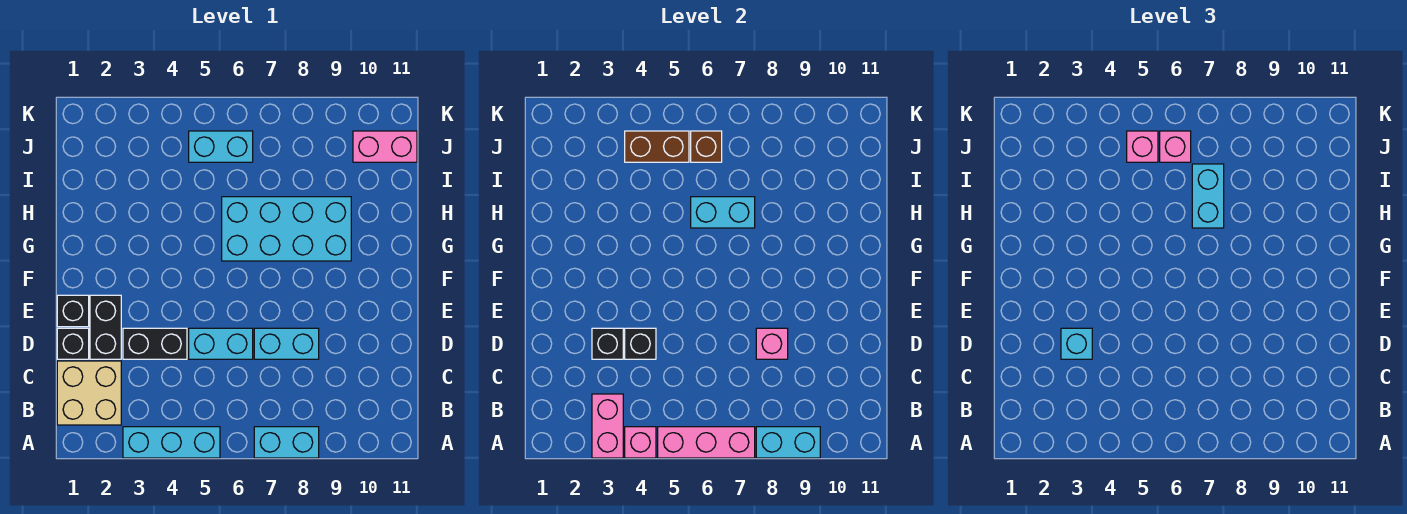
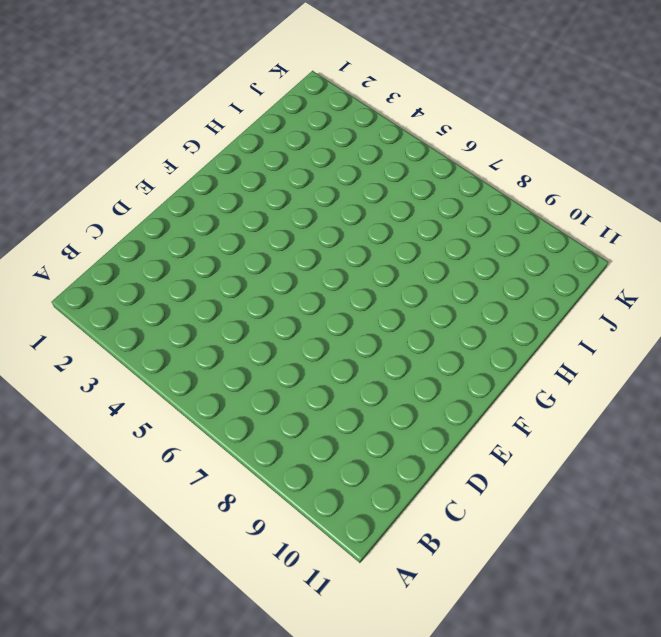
none -> cyan brick A3:A5 level 1
none -> cyan brick A7:A8 level 1
none -> tan brick B1:C2 level 1

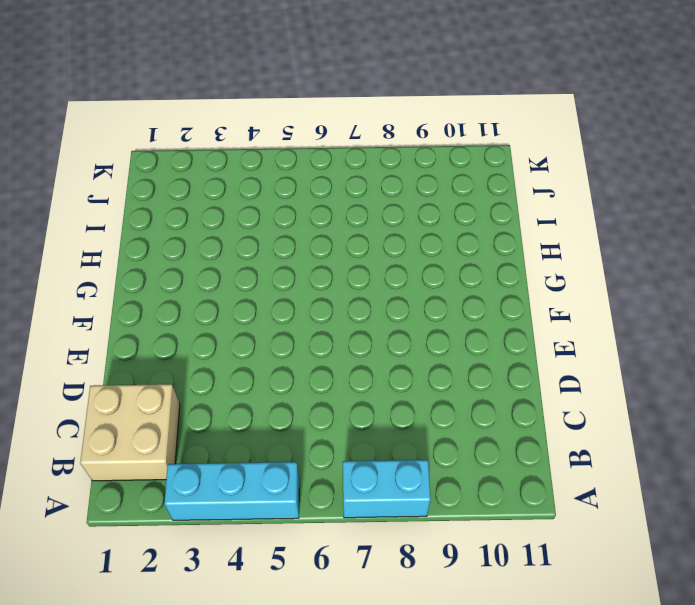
none -> black brick D1 level 1
none -> black brick D2:E2 level 1
none -> black brick D3:D4 level 1

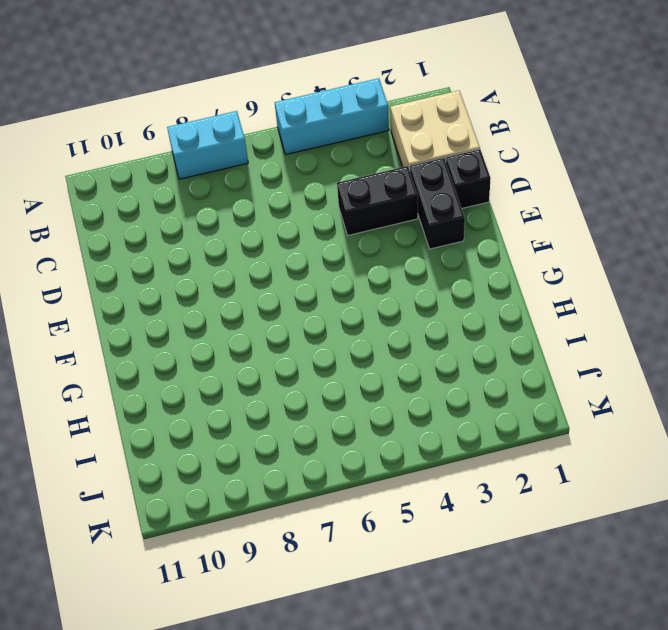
none -> cyan brick D5:D6 level 1
none -> cyan brick D7:D8 level 1
none -> black brick E1 level 1

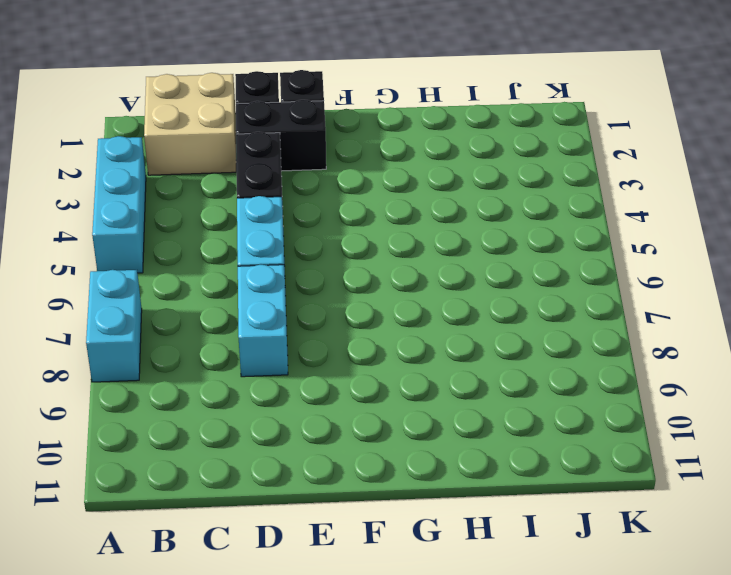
none -> cyan brick G6:H9 level 1
none -> cyan brick J5:J6 level 1
none -> pink brick J10:J11 level 1

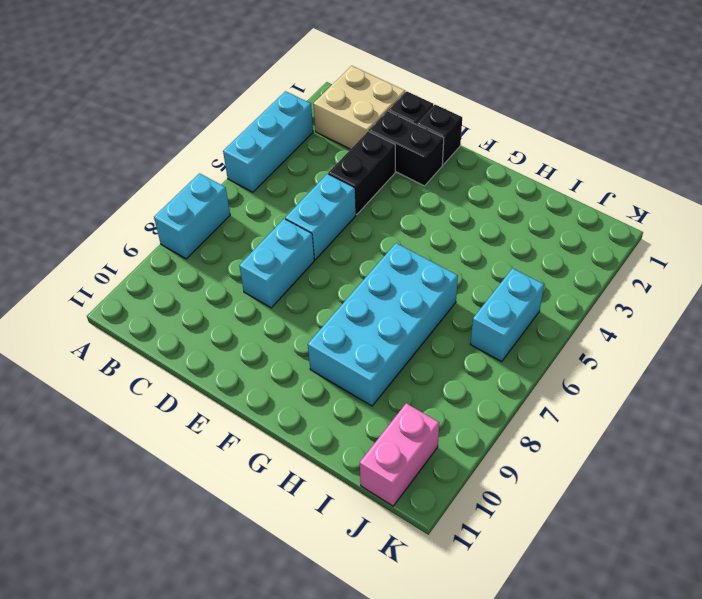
none -> pink brick A3:B3 level 2
none -> pink brick A4 level 2
none -> pink brick A5:A7 level 2

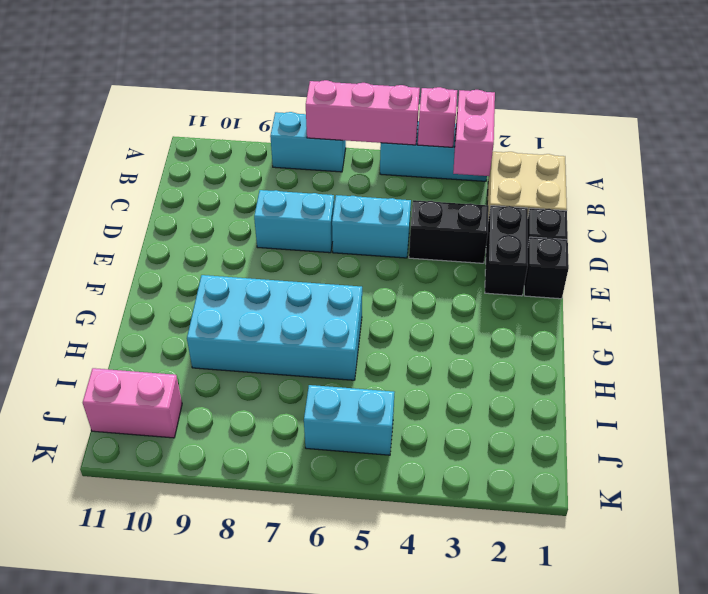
none -> cyan brick A8:A9 level 2
none -> black brick D3 level 2
none -> black brick D4 level 2

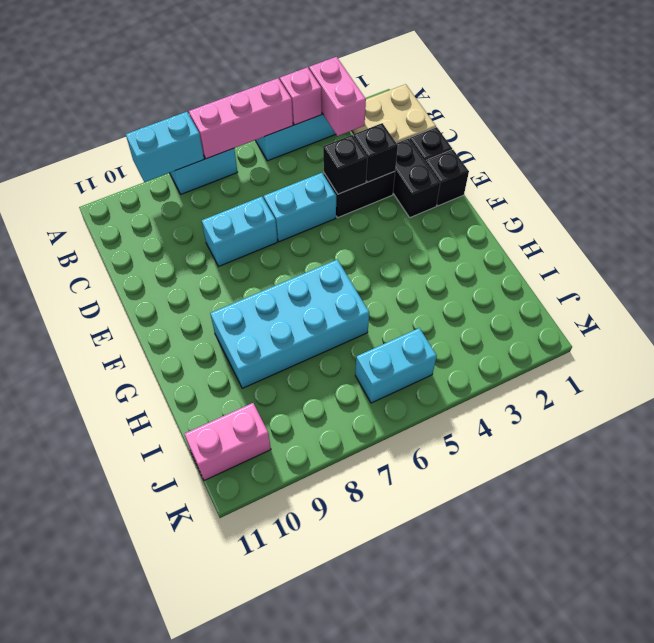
none -> pink brick D8 level 2
none -> cyan brick H6:H7 level 2
none -> brown brick J4:J5 level 2

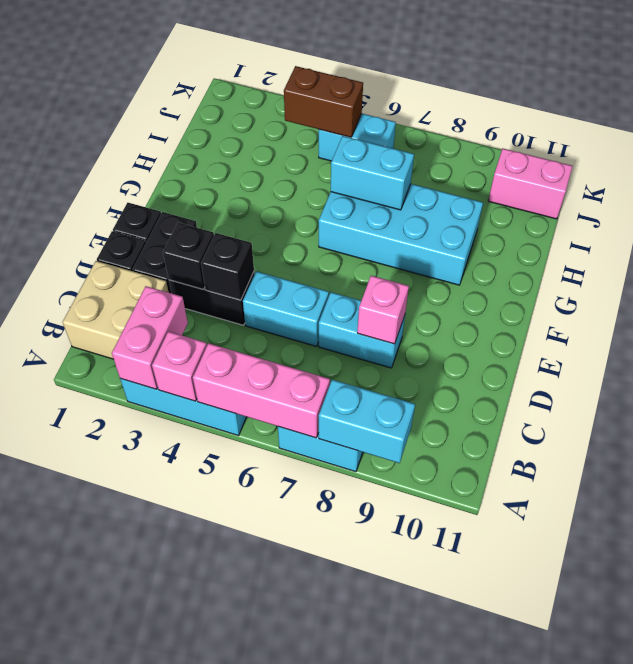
none -> brown brick J6 level 2
none -> cyan brick D3 level 3
none -> cyan brick H7:I7 level 3

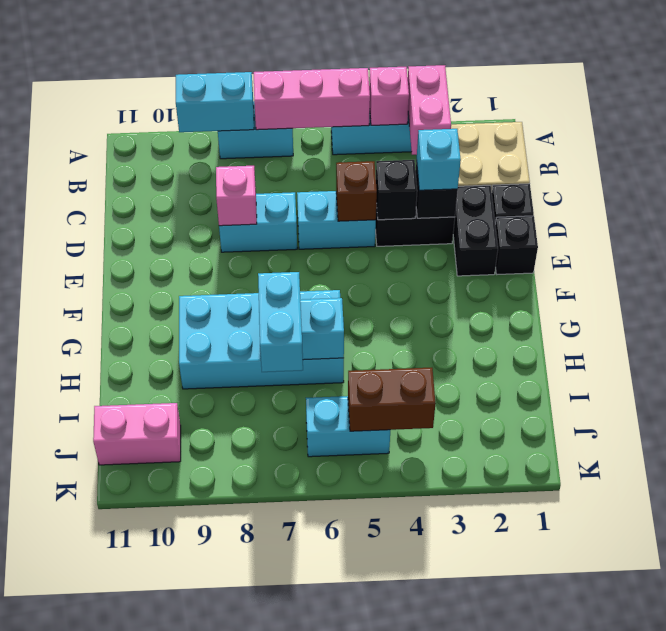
brown brick D5 level 2 -> brown brick J6 level 2
none -> pink brick J5 level 3
none -> pink brick J6 level 3

